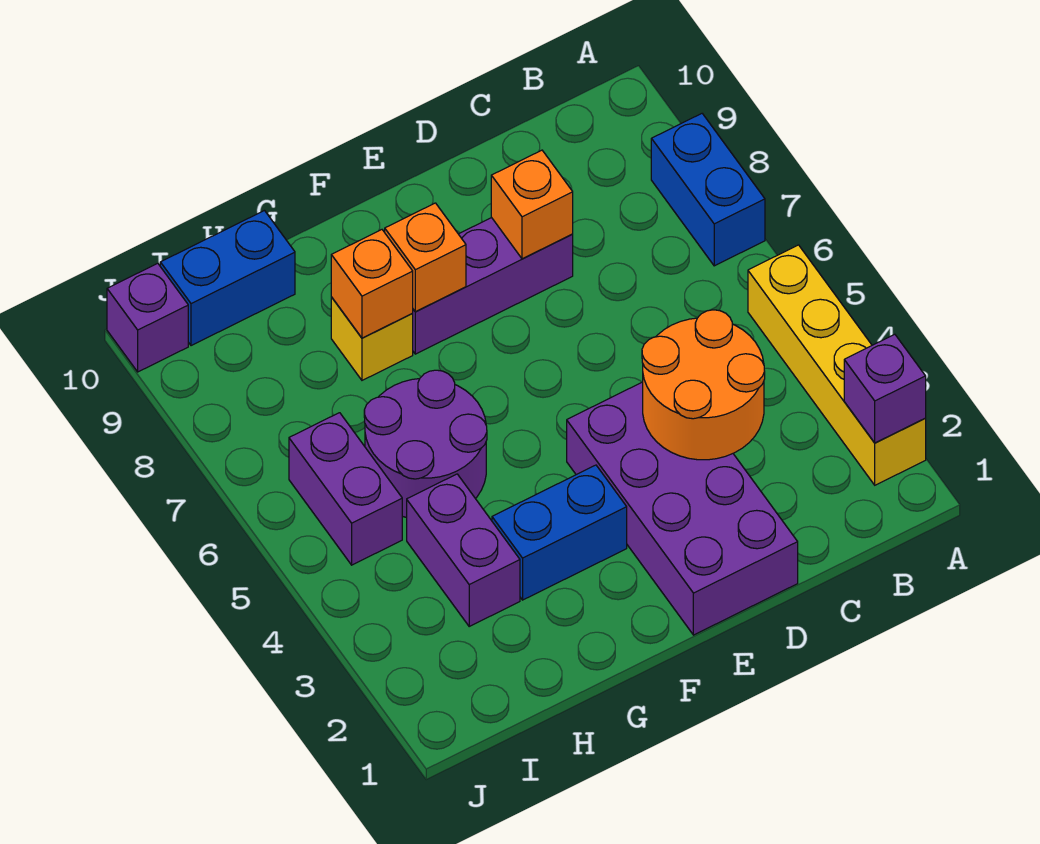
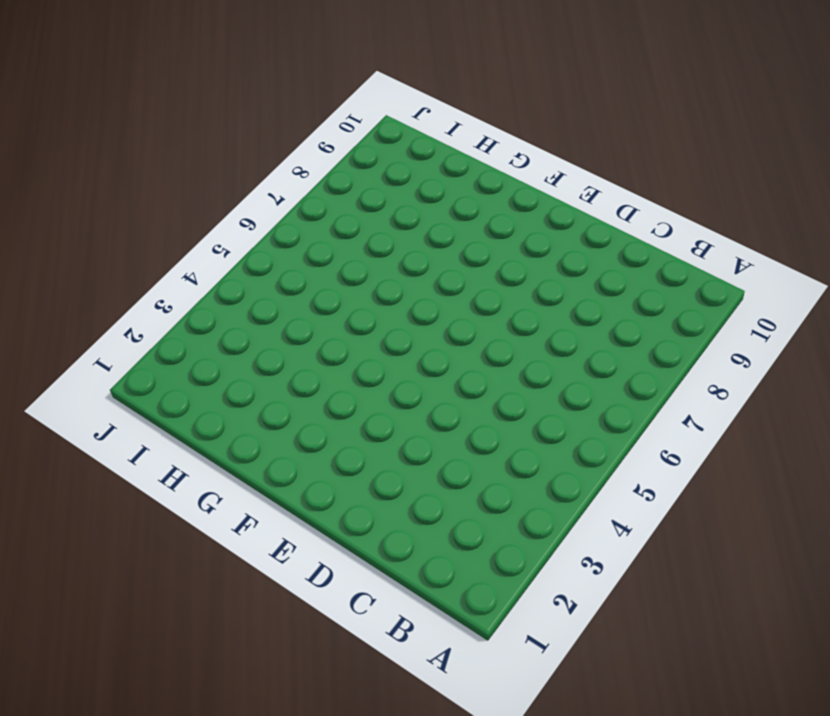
none -> yellow brick A2:A5 level 1
none -> blue brick A7:A8 level 1
none -> purple brick D1:E4 level 1

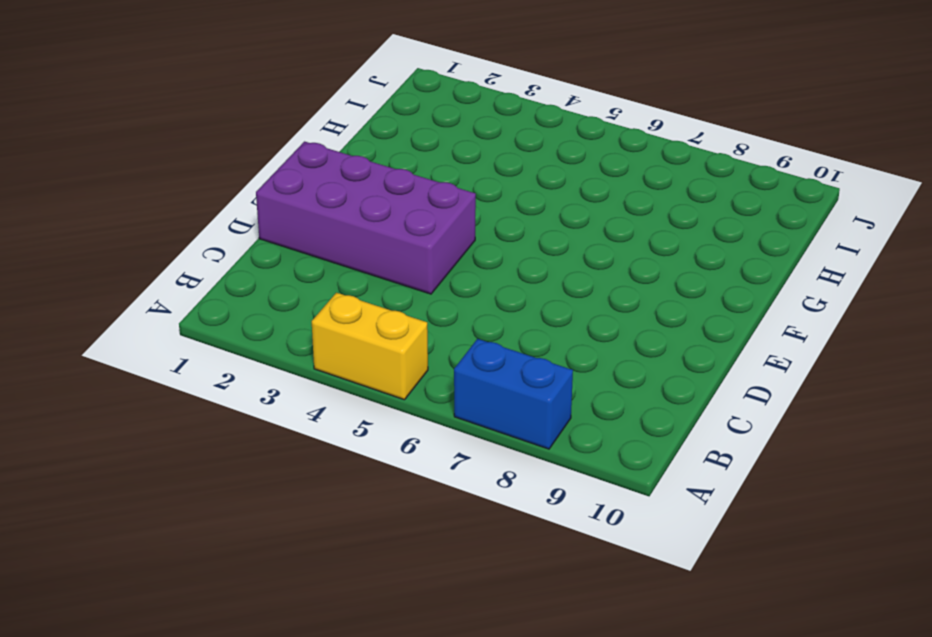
yellow brick A4:A5 level 1 -> yellow brick A2:A5 level 1
none -> purple brick D8:F8 level 1
none -> blue brick F3:G3 level 1
none -> purple round brick G5:H6 level 1

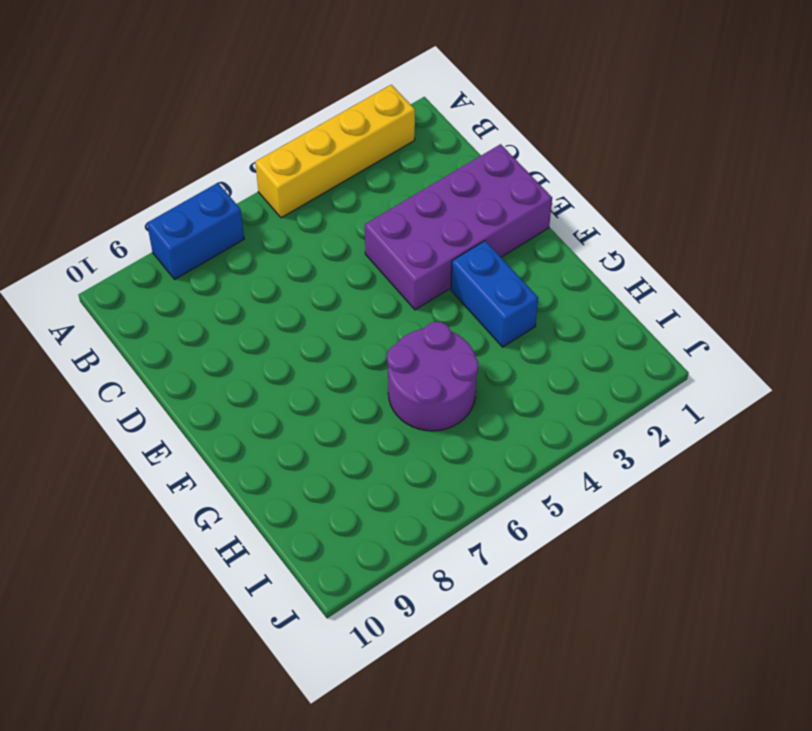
none -> purple brick D8:F8 level 1
none -> yellow brick G8 level 1
none -> purple brick H3:H4 level 1

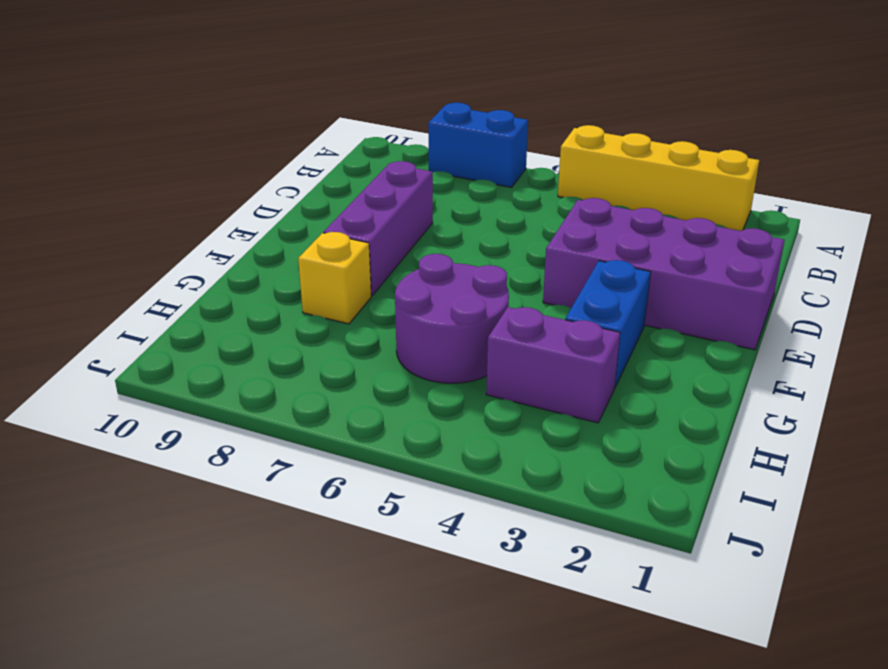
none -> blue brick H10:I10 level 1
none -> purple brick I5:I6 level 1
none -> purple brick J10 level 1

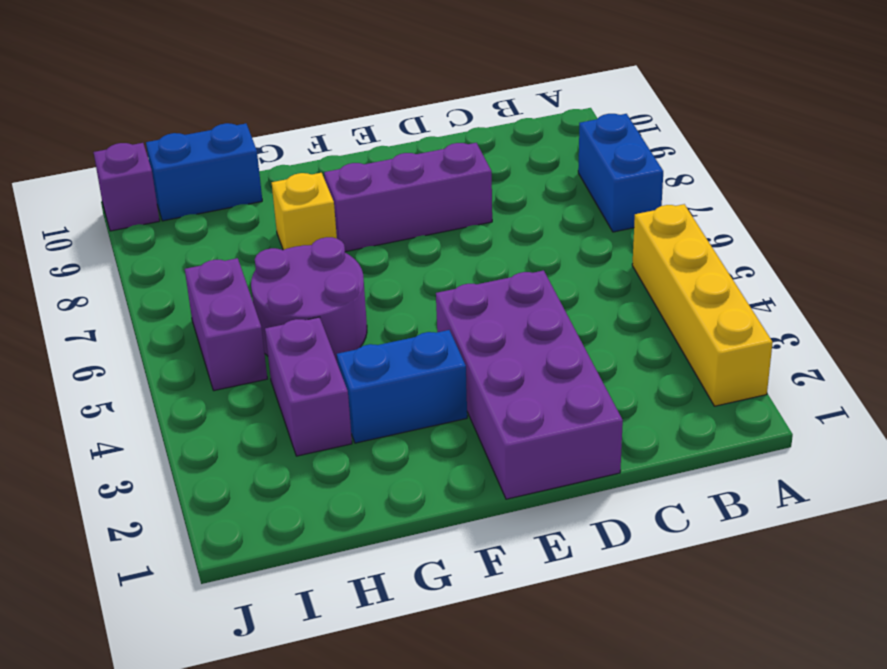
none -> purple brick A2 level 2
none -> orange round brick C3:D4 level 2
none -> orange brick D8 level 2

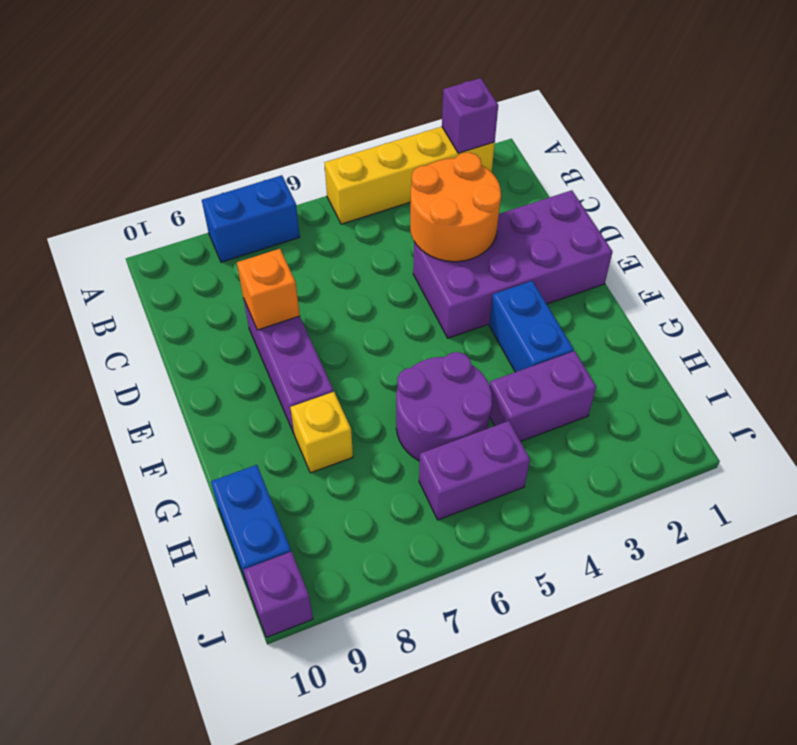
none -> orange brick F8 level 2
none -> orange brick G8 level 2

